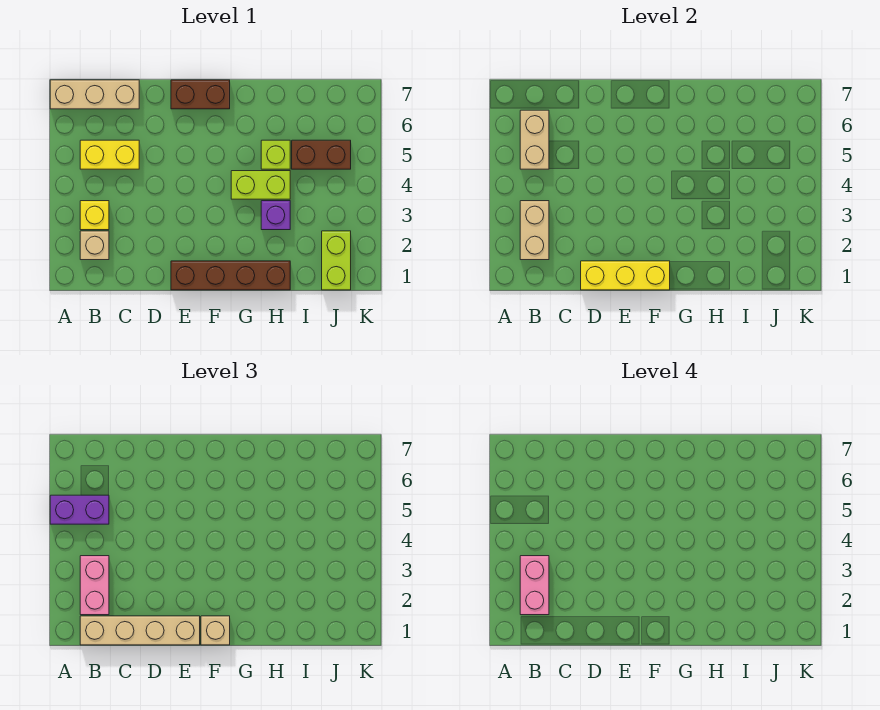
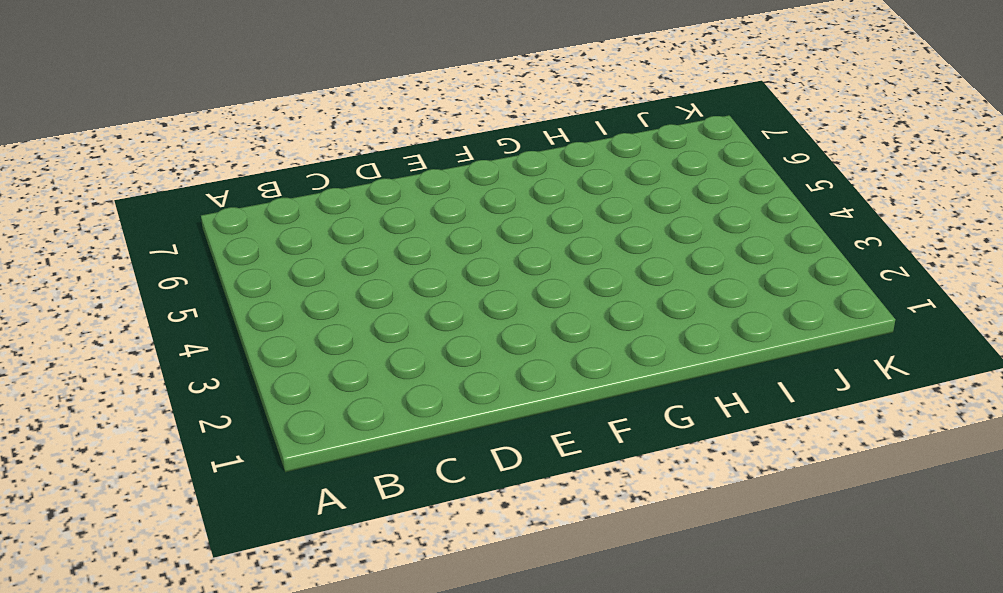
none -> tan brick A7:C7 level 1
none -> tan brick B2 level 1
none -> yellow brick B3 level 1

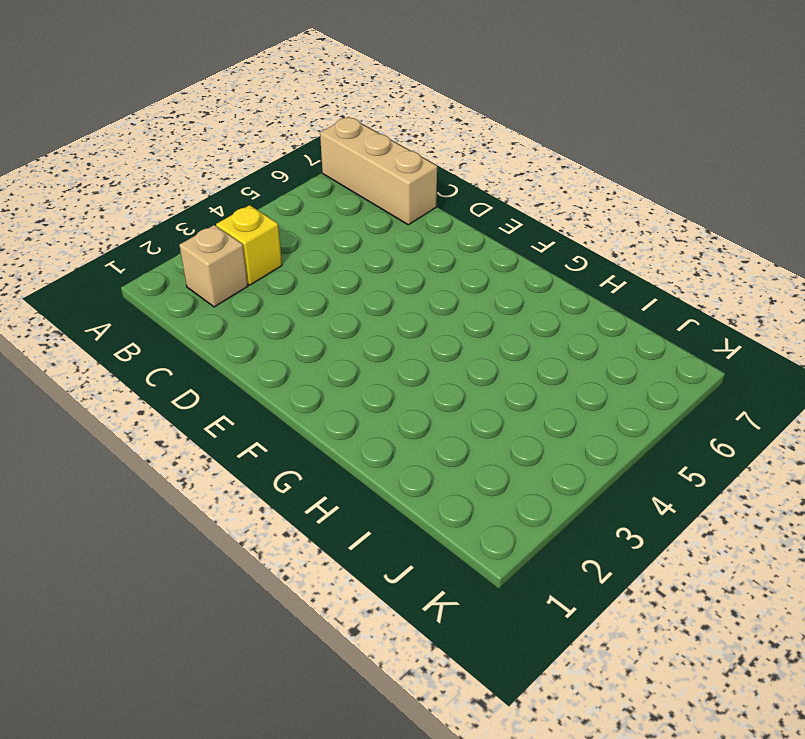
none -> yellow brick B5:C5 level 1
none -> brown brick E1:H1 level 1
none -> brown brick E7:F7 level 1

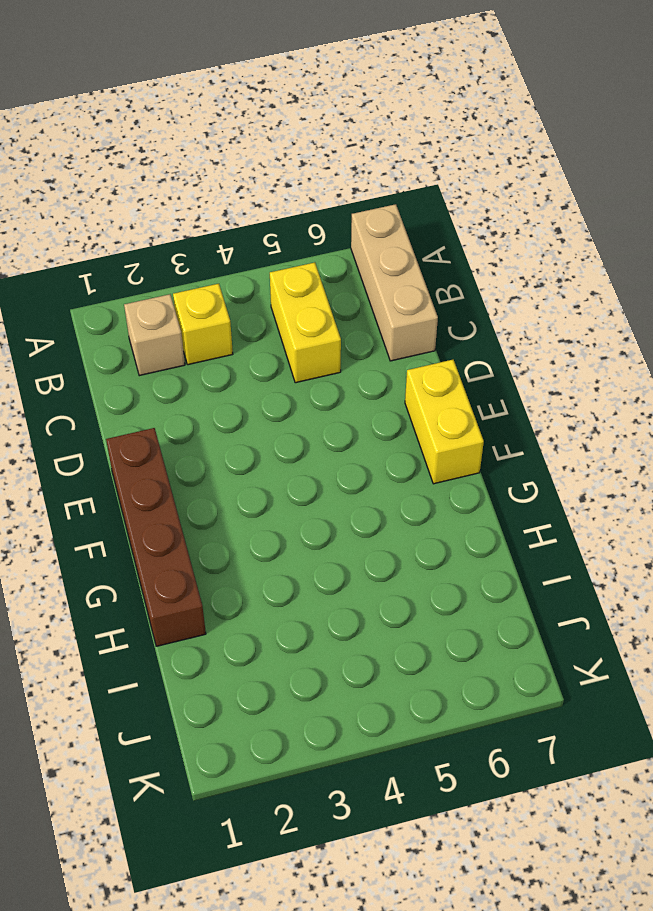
yellow brick E7:F7 level 1 -> brown brick E7:F7 level 1
none -> lime brick G4:H4 level 1
none -> purple brick H3 level 1
none -> lime brick H5 level 1

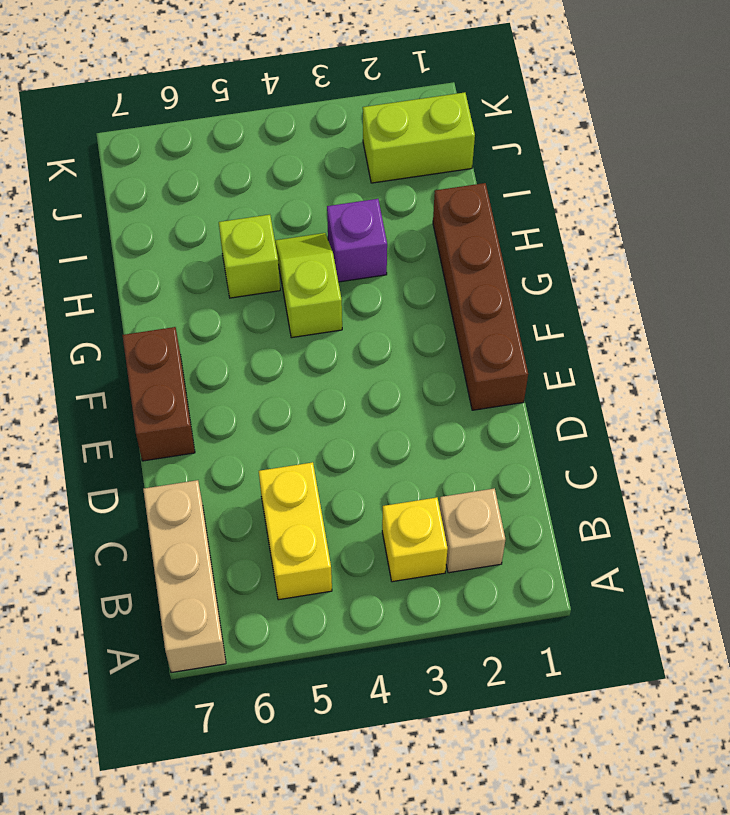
lime slope G4:H4 level 1 top G -> lime brick G4:H4 level 1
none -> brown brick I5:J5 level 1
none -> tan brick B2:B3 level 2
none -> tan brick B5:B6 level 2

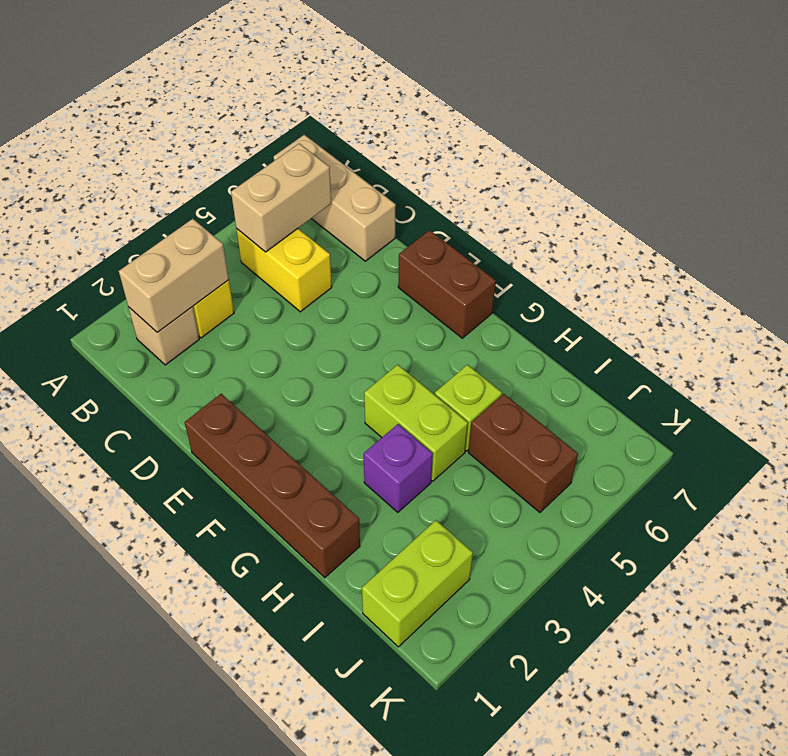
none -> yellow brick D1:F1 level 2
none -> purple brick A5:B5 level 3
none -> tan brick B1:E1 level 3

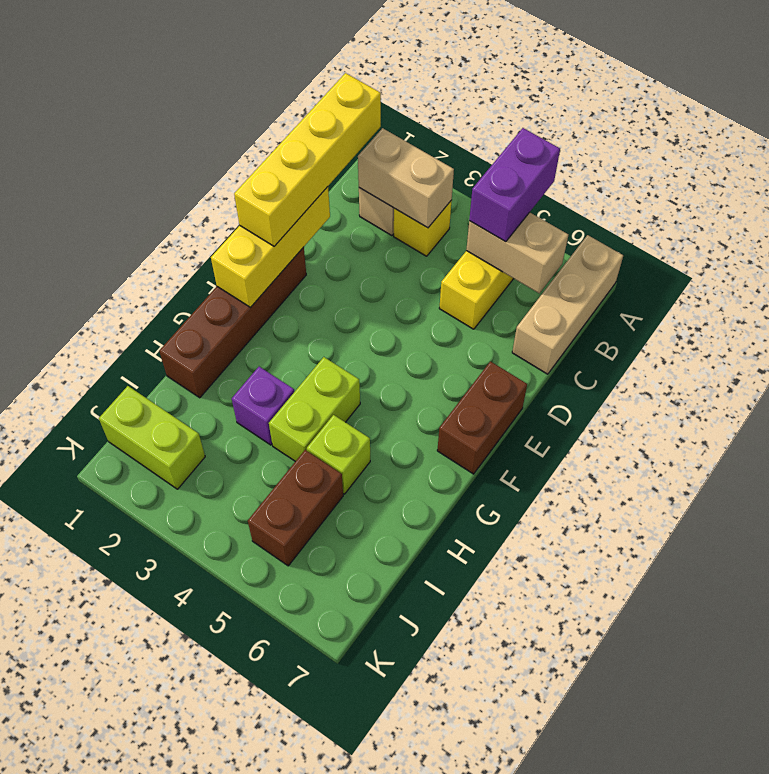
yellow brick B1:E1 level 3 -> tan brick B1:E1 level 3
none -> pink brick B2:B3 level 3
none -> tan brick F1 level 3
none -> pink brick B2:B3 level 4

